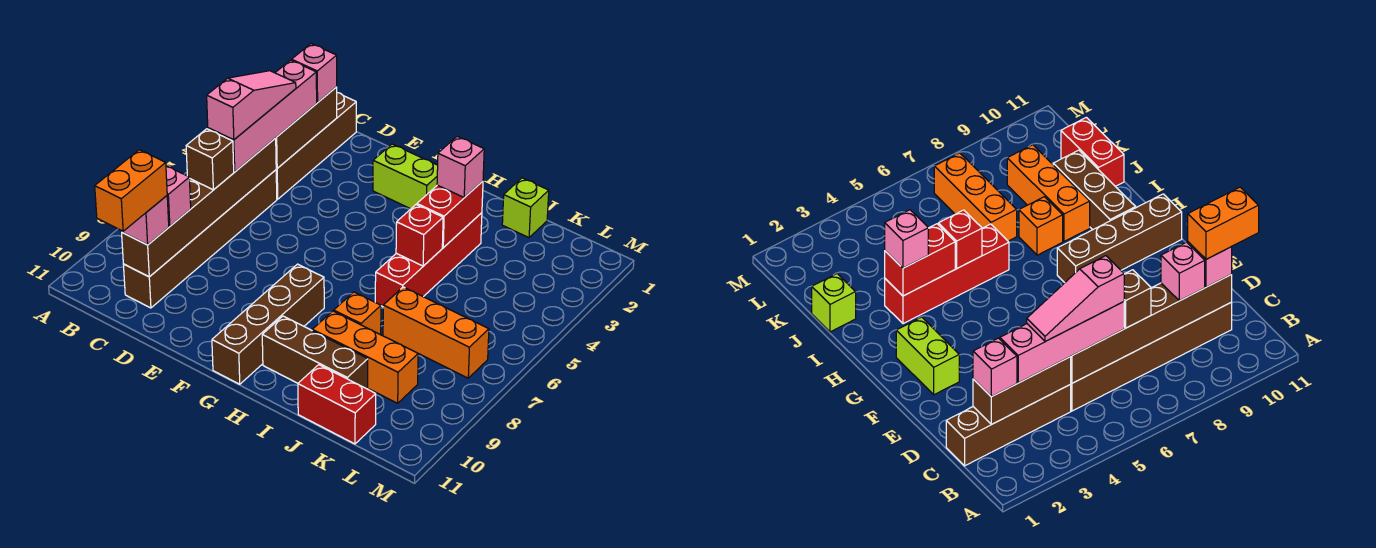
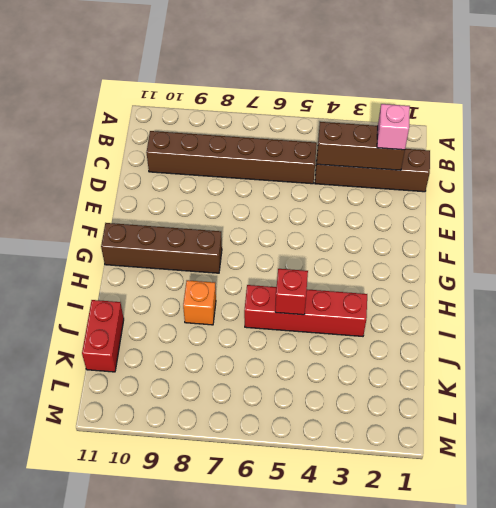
none -> lime brick F2:G2 level 1
none -> brown brick H10:J10 level 1
none -> orange brick I9:K9 level 1

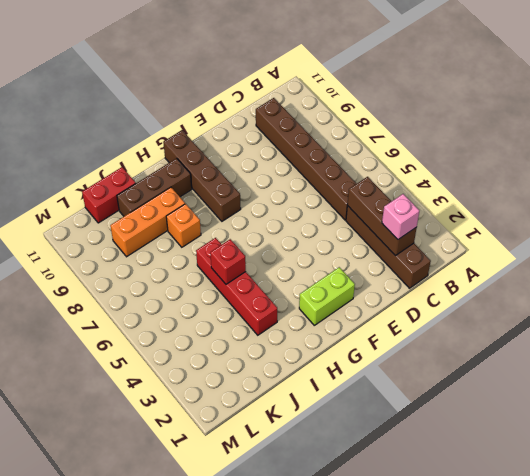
none -> lime brick J1 level 1
none -> orange brick J7:L7 level 1
none -> brown brick C5:C10 level 2

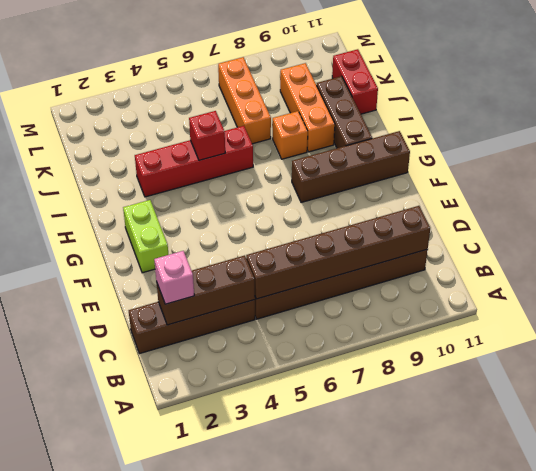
none -> lime brick J1 level 1
none -> red brick I3:I4 level 2
none -> pink brick C3:C6 level 3

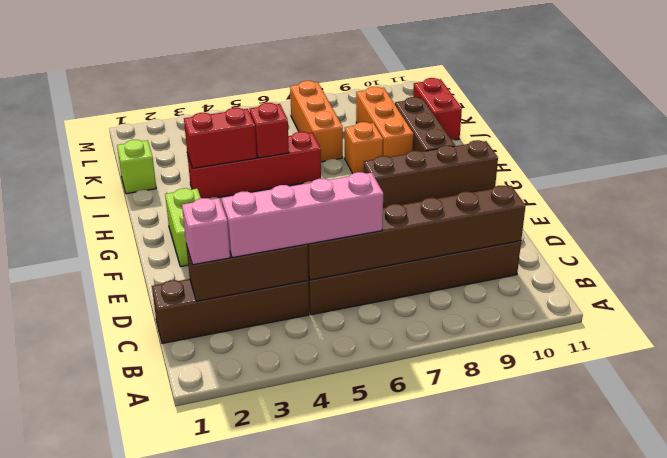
none -> brown brick C7 level 3
none -> pink brick C9 level 3
none -> pink brick C10 level 3

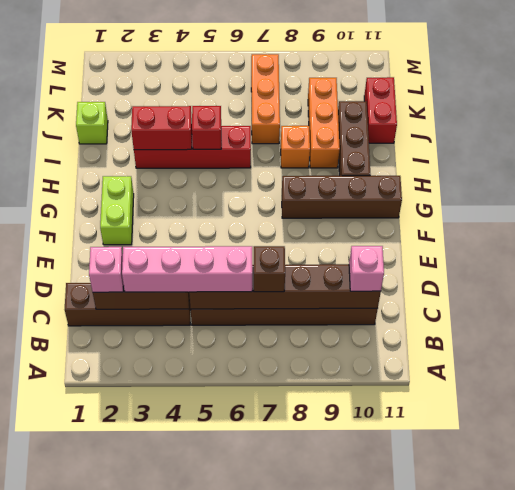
none -> pink brick C9 level 3
none -> pink brick I3 level 3
none -> pink slope C4:C6 level 4 top 6

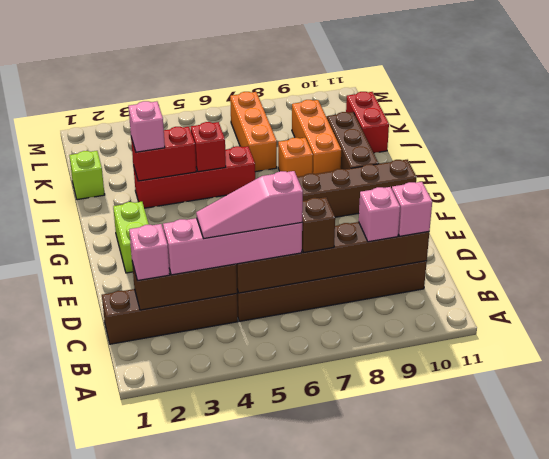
none -> orange brick C10:C11 level 4

